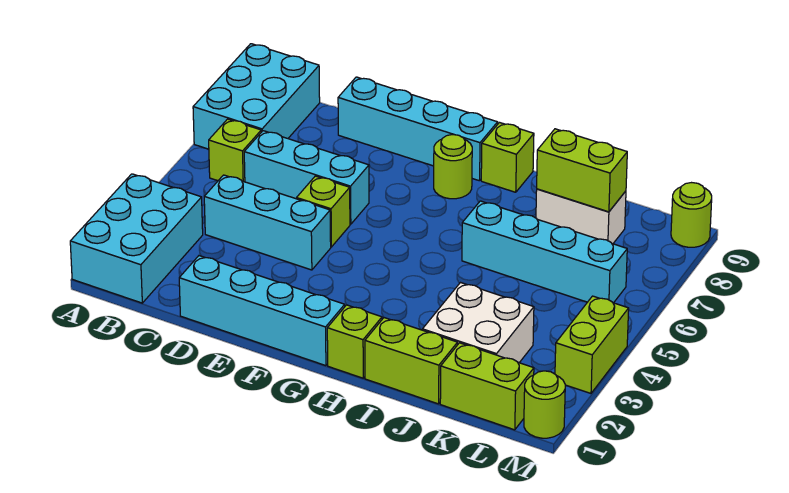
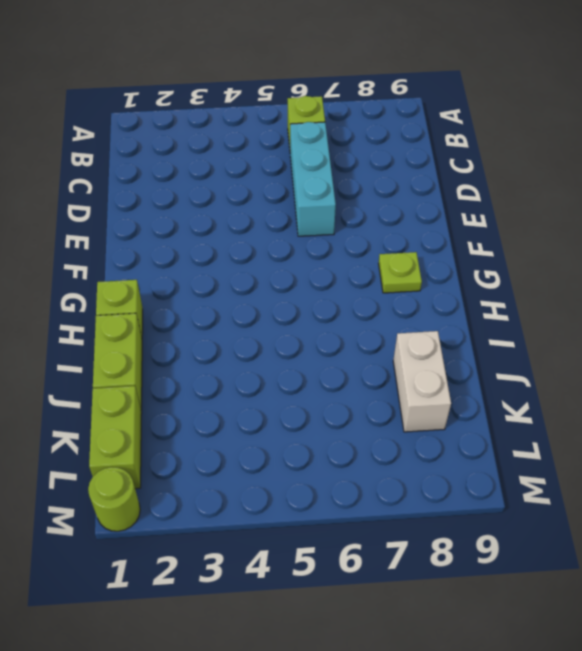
lime plate G8 level 1 -> lime round brick G8 level 1
none -> cyan brick A1:B3 level 1
none -> cyan brick A7:B9 level 1
none -> cyan brick C4:E4 level 1

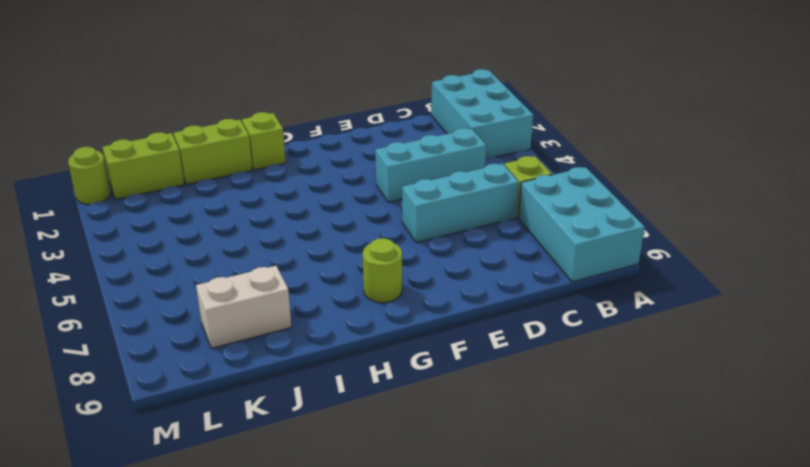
none -> cyan brick D1:G1 level 1
none -> cyan brick D9:G9 level 1
none -> lime brick E5 level 1

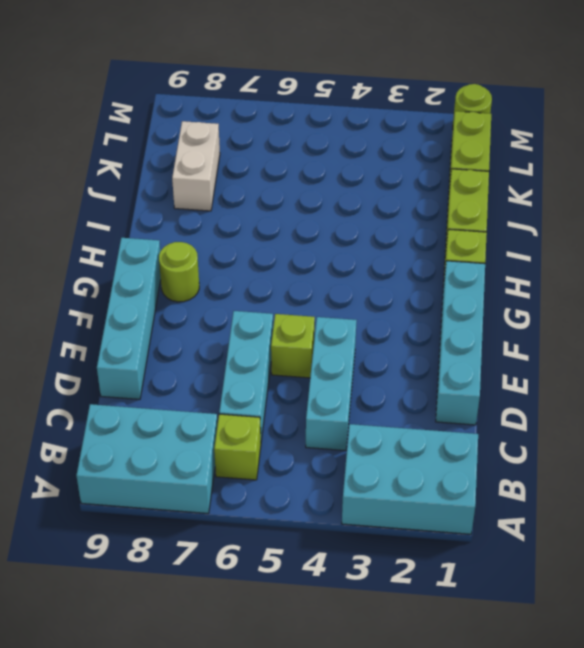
none -> lime brick H9 level 1
none -> cyan brick I6:L6 level 1
none -> white brick J2:K3 level 1

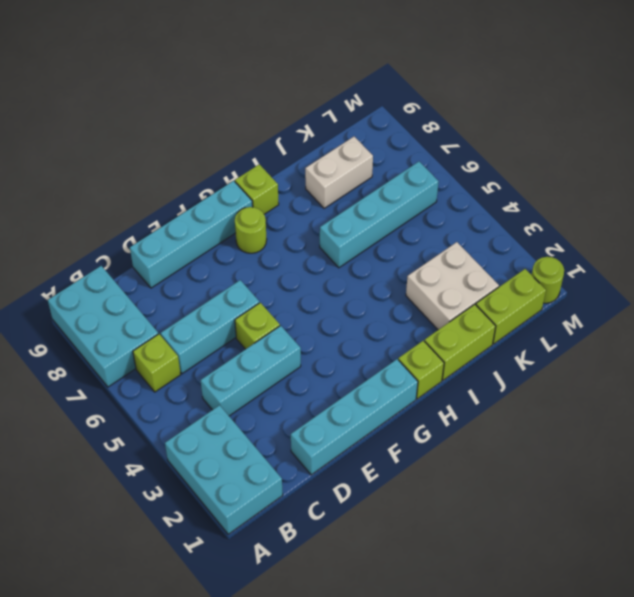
none -> lime brick M3:M4 level 1
none -> lime round brick M9 level 1
none -> lime brick J8:K8 level 2

